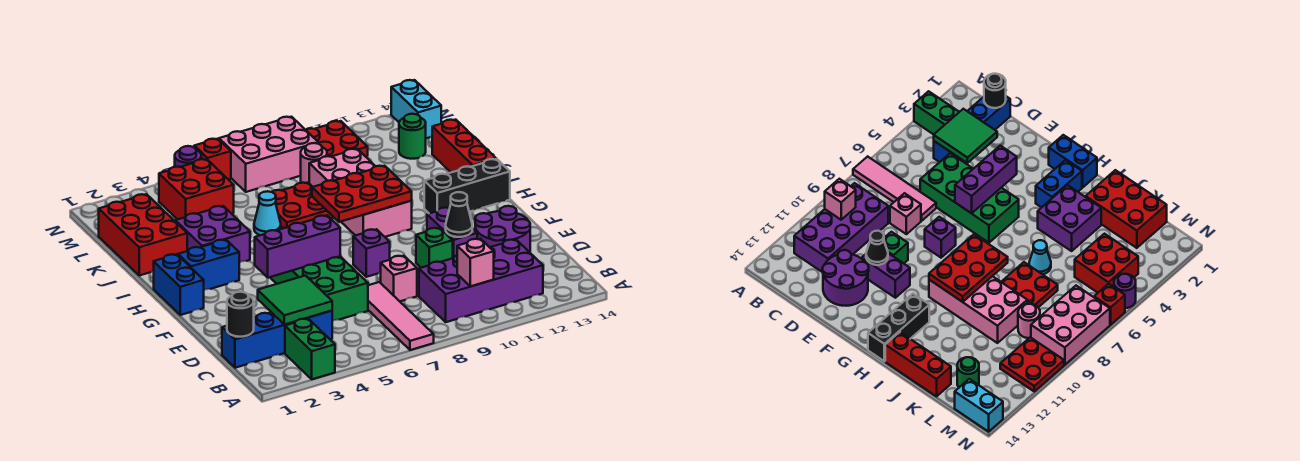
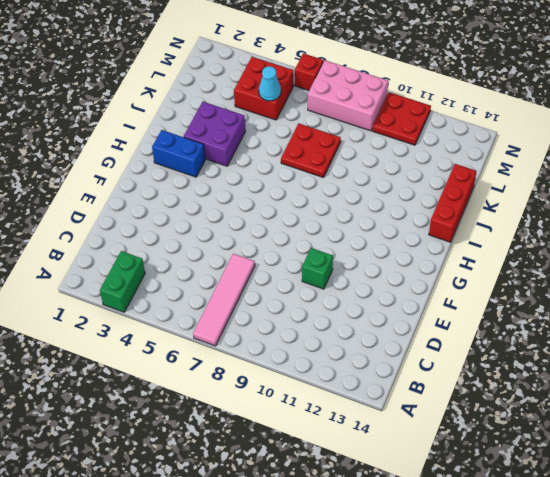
cyan cone L5 level 2 -> cyan cone J6 level 1
none -> purple brick B9:C12 level 1
none -> blue brick C1:C4 level 1
none -> green brick D5:G6 level 1
none -> pink brick D8 level 1

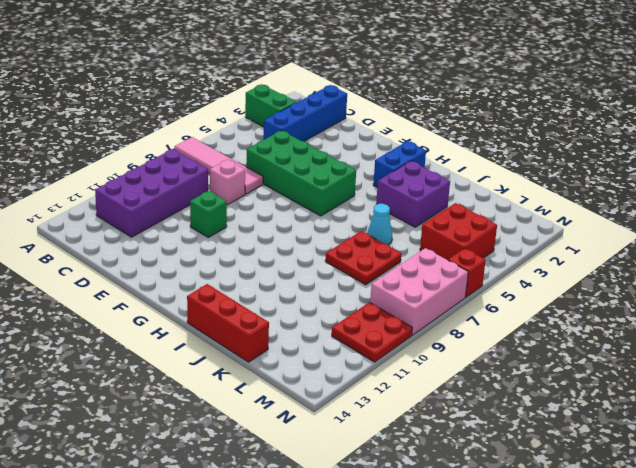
none -> purple round brick D12:E13 level 1
none -> purple brick E11:F11 level 1
none -> purple brick F8 level 1
none -> blue brick G1:H1 level 1

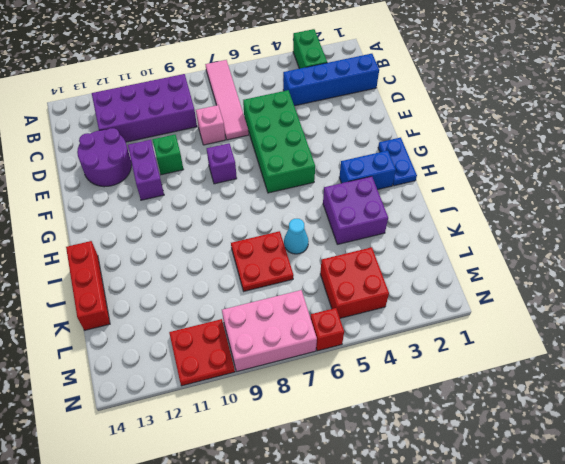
blue plate G1:H1 level 1 -> blue brick G1:H1 level 1
none -> pink brick H9:K10 level 1
none -> black brick H12:H14 level 1
none -> red brick J1:L2 level 1
none -> pink round brick L9 level 1

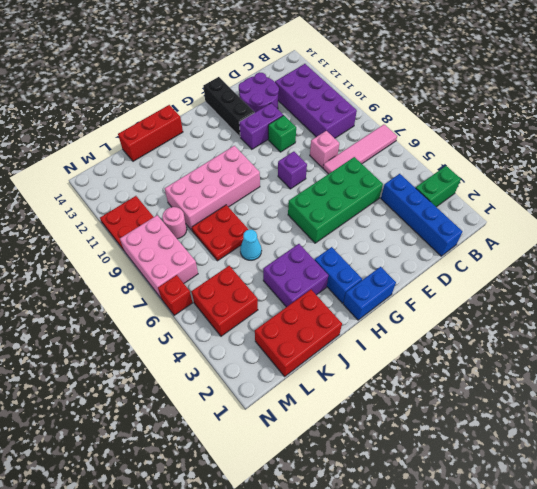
black brick F12:F14 level 1 -> black brick H12:H14 level 1
none -> green round brick L13 level 1
none -> cyan brick M14:N14 level 1
none -> purple round brick N5 level 1
none -> pink brick B10 level 2

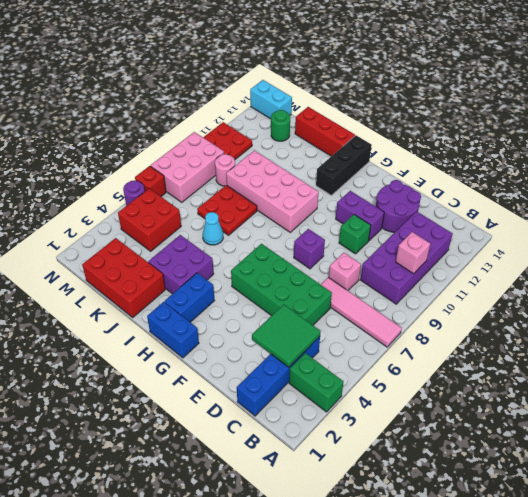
none -> black round brick C1 level 2
none -> black cone E11 level 2
none -> purple brick F4:F6 level 2
none -> red plate H8:I10 level 2

